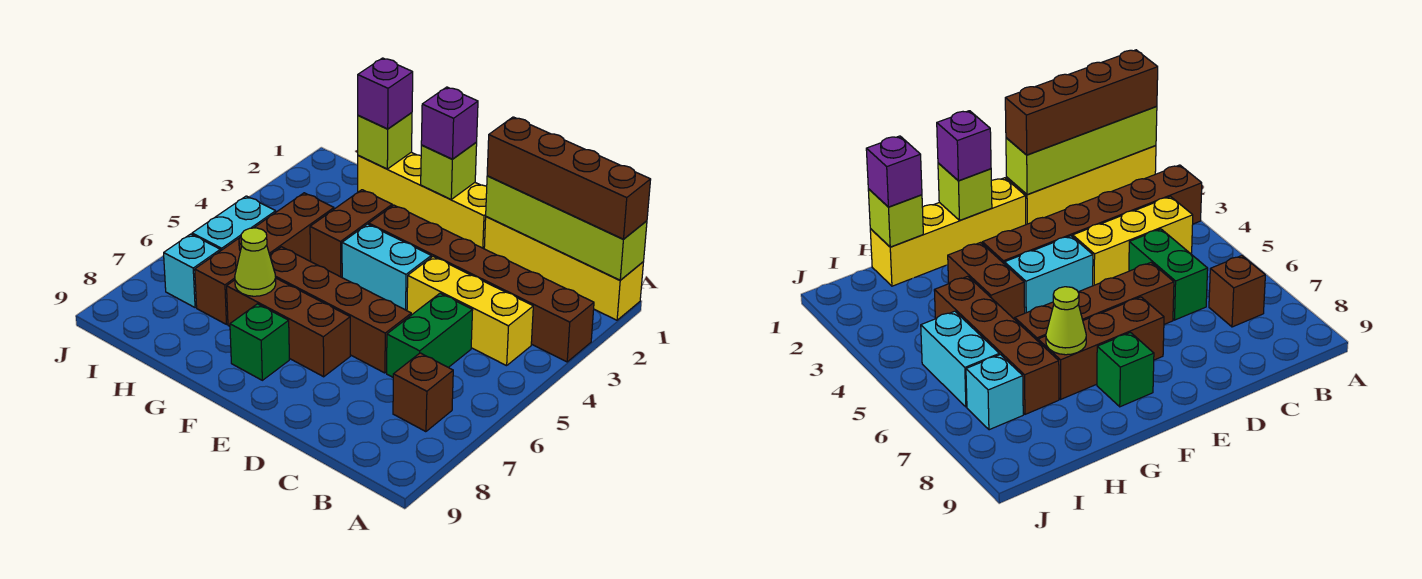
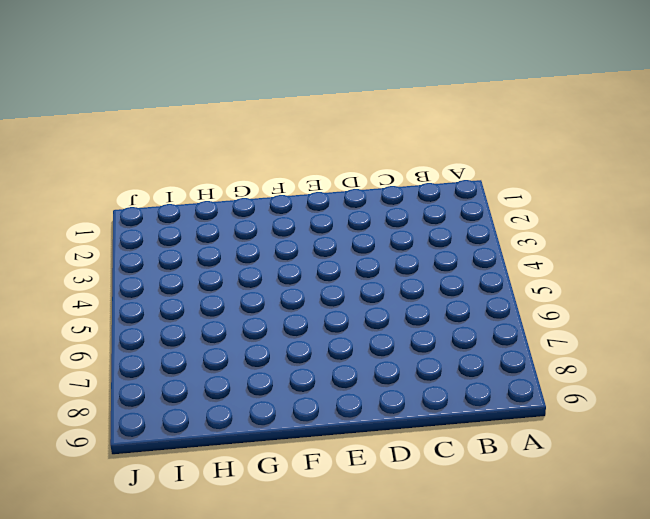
none -> yellow brick A1:D1 level 1
none -> brown brick A3:F3 level 1
none -> yellow brick B4:D4 level 1

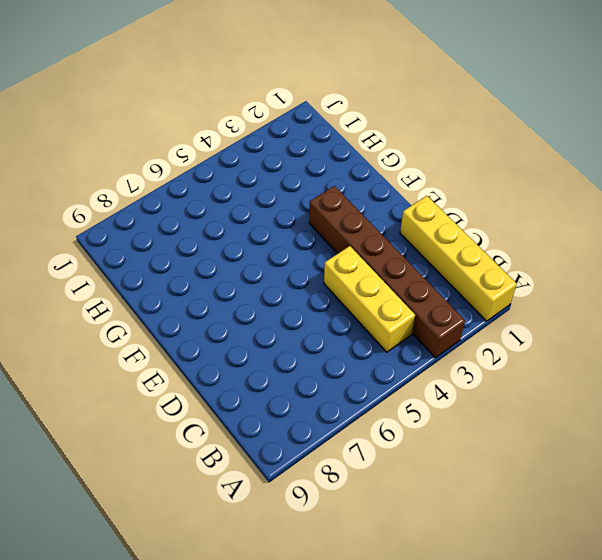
none -> brown brick B7 level 1
none -> green brick C5:C6 level 1
none -> brown brick D6:G6 level 1

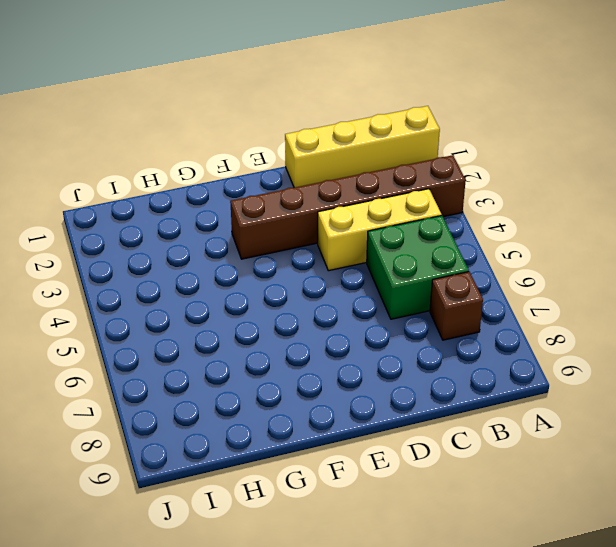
green brick B5:C6 level 1 -> green brick C5:C6 level 1
none -> brown brick D6:G6 level 1
none -> yellow brick E1:H1 level 1
none -> cyan brick E4:F4 level 1

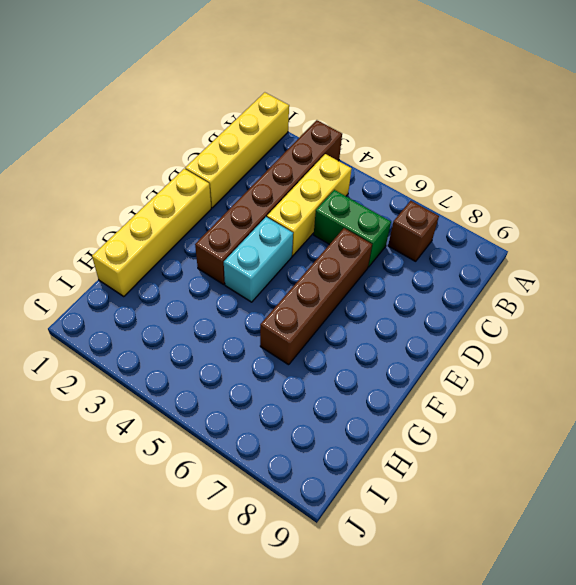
none -> brown brick E7:G7 level 1
none -> green brick F8 level 1
none -> brown brick G3:G4 level 1

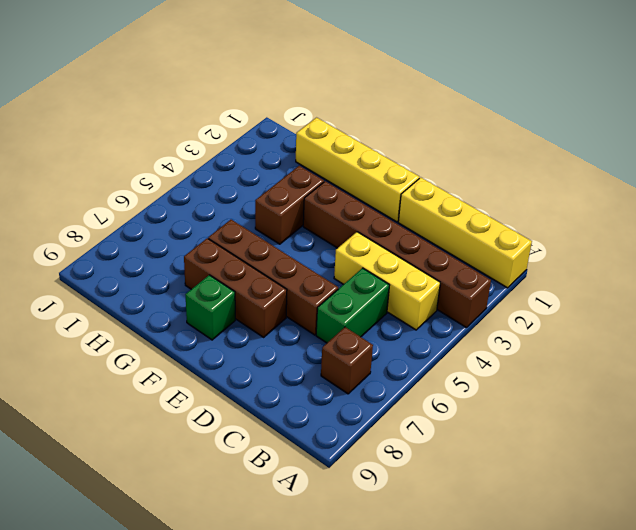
none -> cyan brick E4:F4 level 1
none -> brown brick H4:H7 level 1
none -> cyan brick I5:I6 level 1

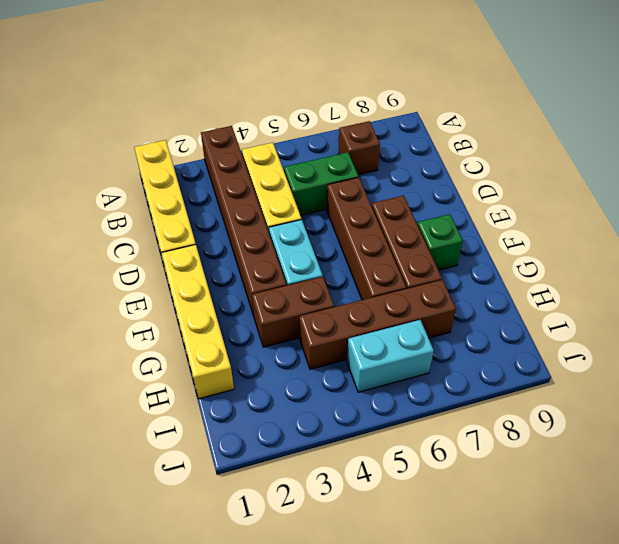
none -> cyan brick I7 level 1
none -> lime brick A1:D1 level 2
none -> lime brick F1 level 2

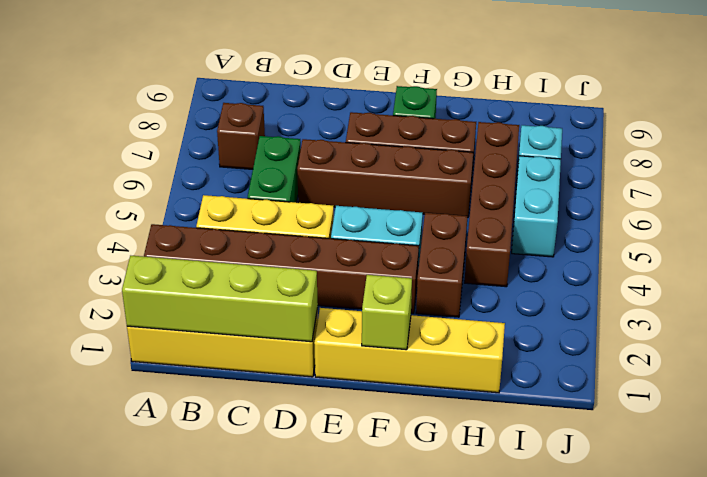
none -> lime cone G7 level 2
none -> lime brick H1 level 2
none -> brown brick A1:D1 level 3

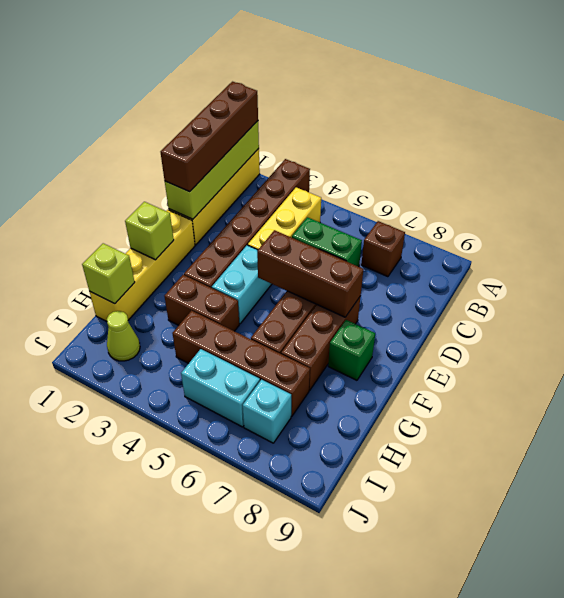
brown brick E5:E7 level 2 -> none
lime cone I2 level 1 -> lime cone G7 level 2
none -> purple brick F1 level 3
none -> purple brick H1 level 3

